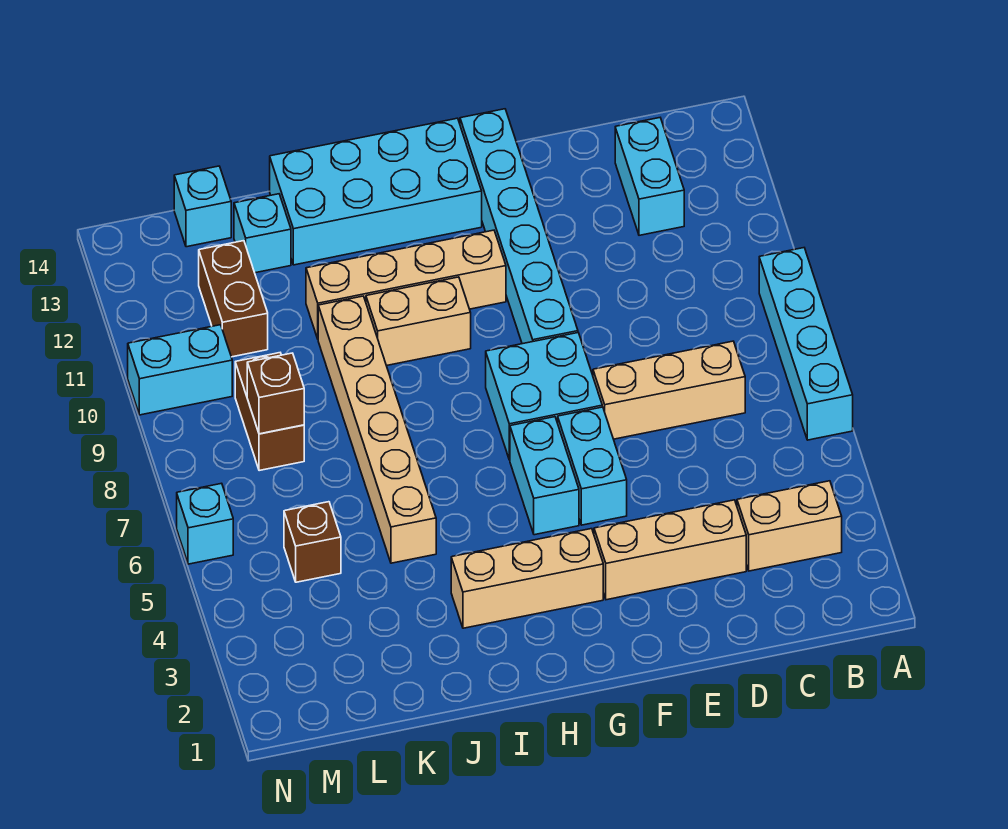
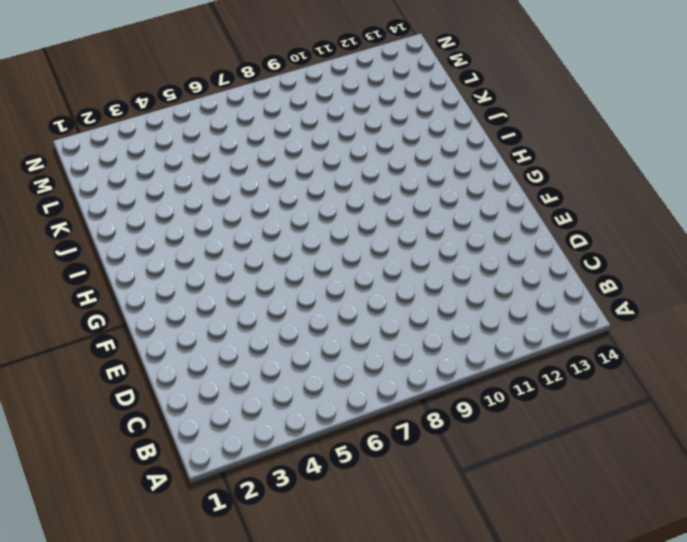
none -> cyan brick A6:A9 level 1
none -> tan brick B3:C3 level 1
none -> tan brick C7:E7 level 1

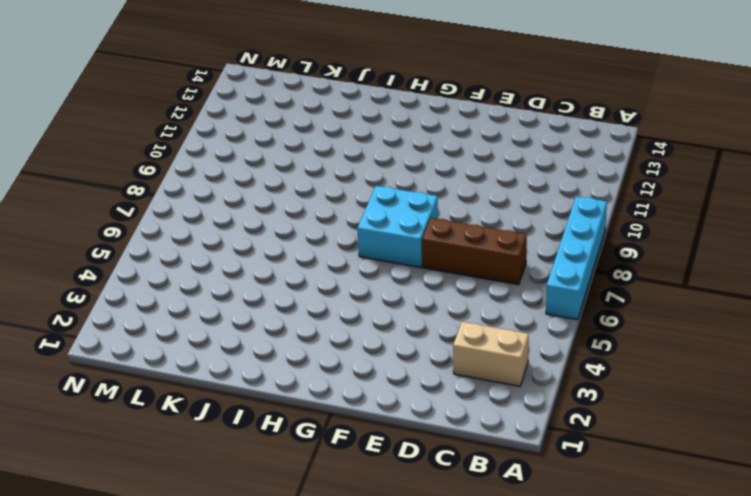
brown brick C7:E7 level 1 -> tan brick C7:E7 level 1
none -> cyan brick C12:C13 level 1
none -> tan brick D3:F3 level 1
none -> cyan brick F5:F6 level 1

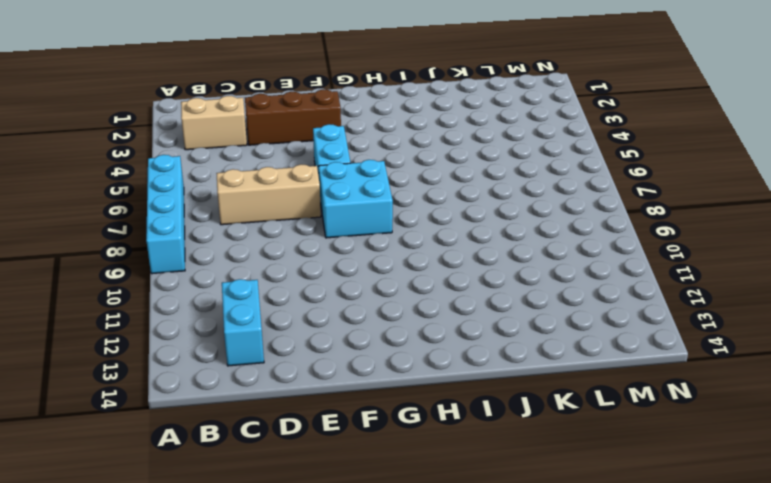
brown brick D3:F3 level 1 -> tan brick D3:F3 level 1
none -> cyan brick F9:F14 level 1
none -> tan brick G3:I3 level 1
none -> cyan brick G5:G6 level 1

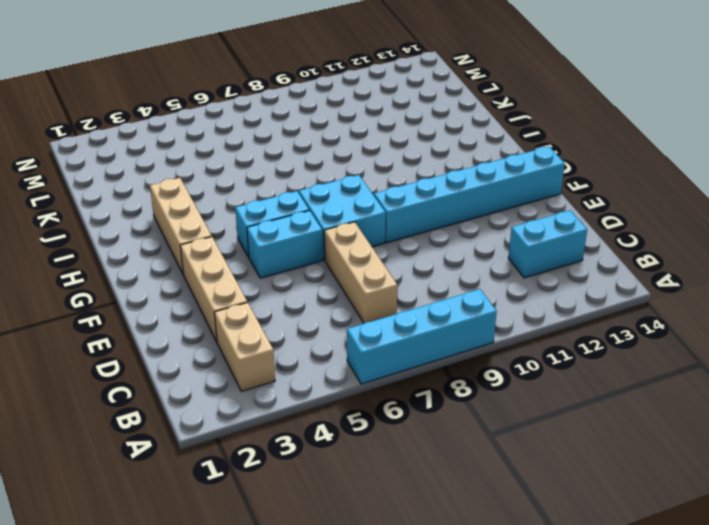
none -> tan brick G11:J11 level 1
none -> cyan brick G13:J14 level 1
none -> tan brick H10:I10 level 1

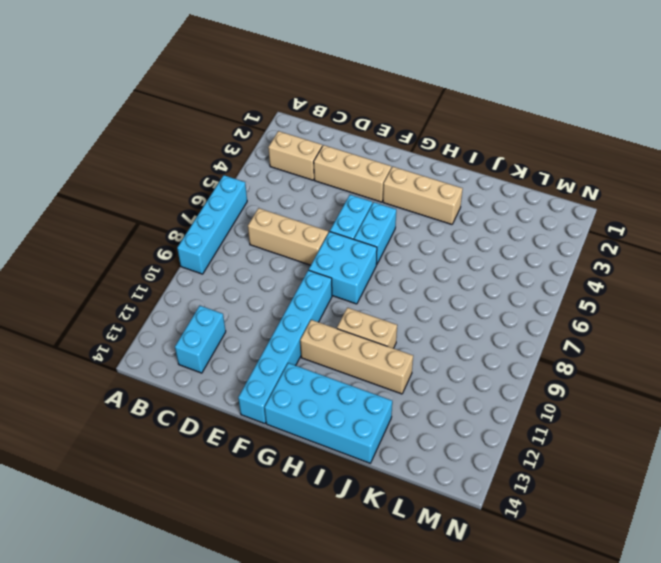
none -> tan brick J5:J10 level 1
none -> cyan brick K13 level 1
none -> brown brick L5 level 1

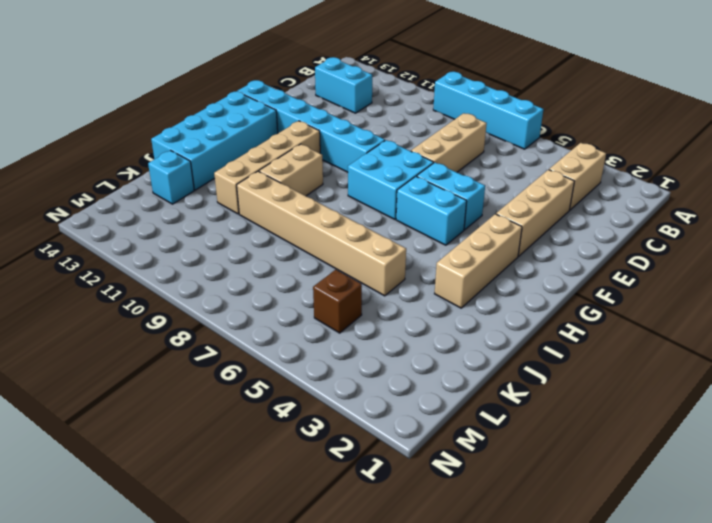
none -> brown brick L8:L9 level 1
none -> brown brick L11:L12 level 1
none -> cyan brick L14 level 1

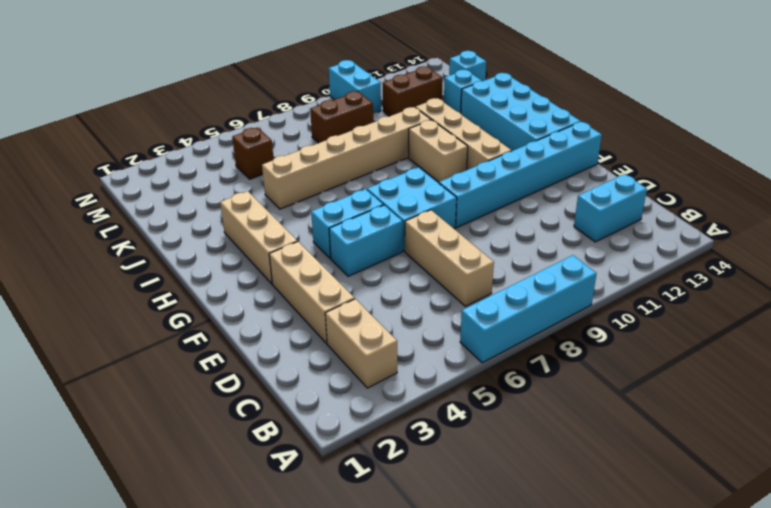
none -> cyan brick N6 level 1
none -> brown brick L8 level 2

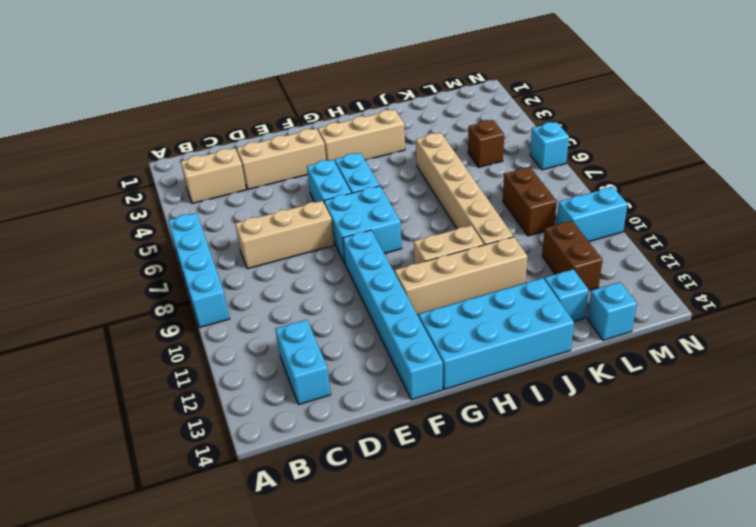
none -> brown brick L8 level 2

